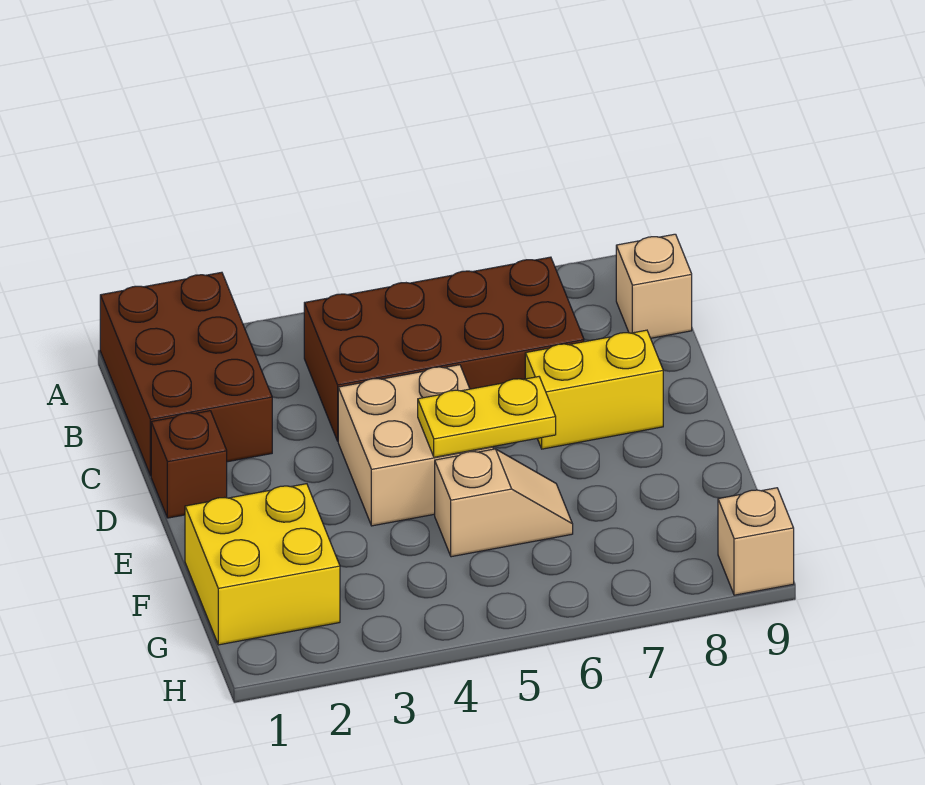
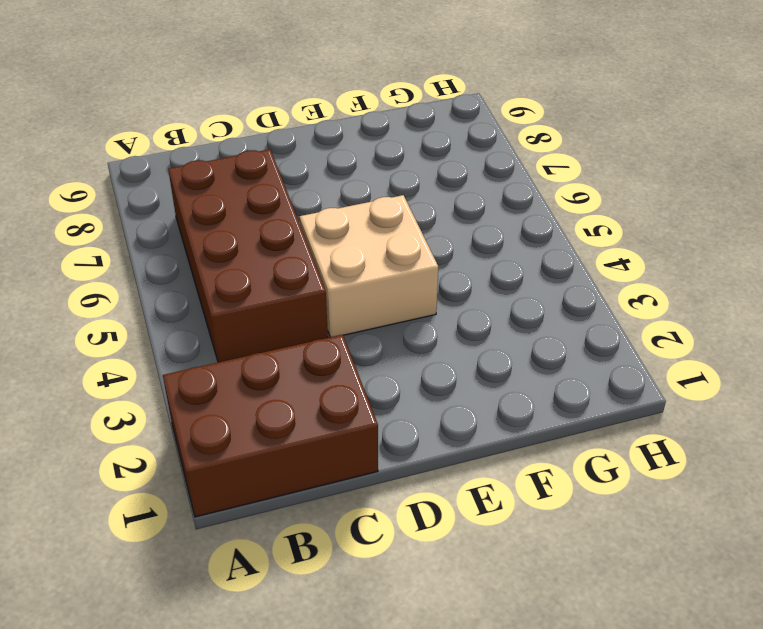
none -> tan brick B9 level 1
none -> brown brick D1 level 1

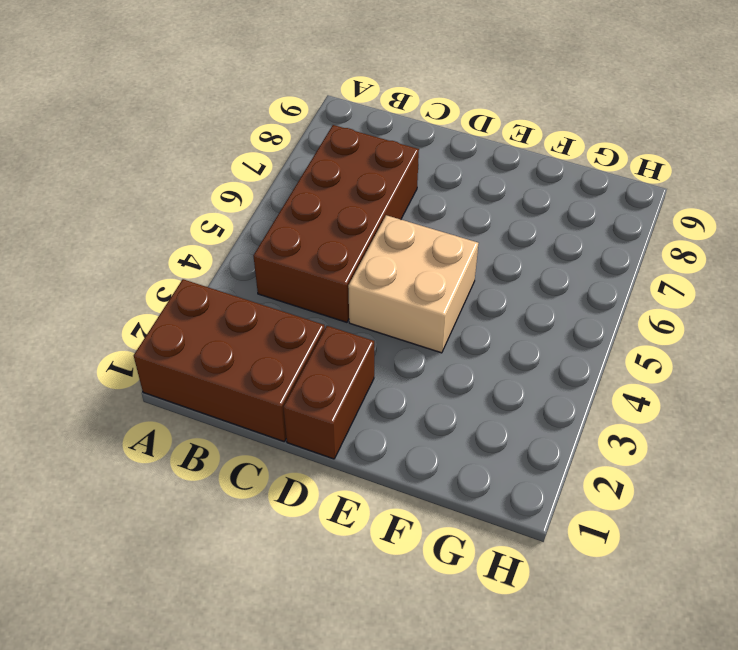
brown brick D1:D2 level 1 -> brown brick D1 level 1
none -> tan brick B9 level 1
none -> yellow brick D7:D8 level 1

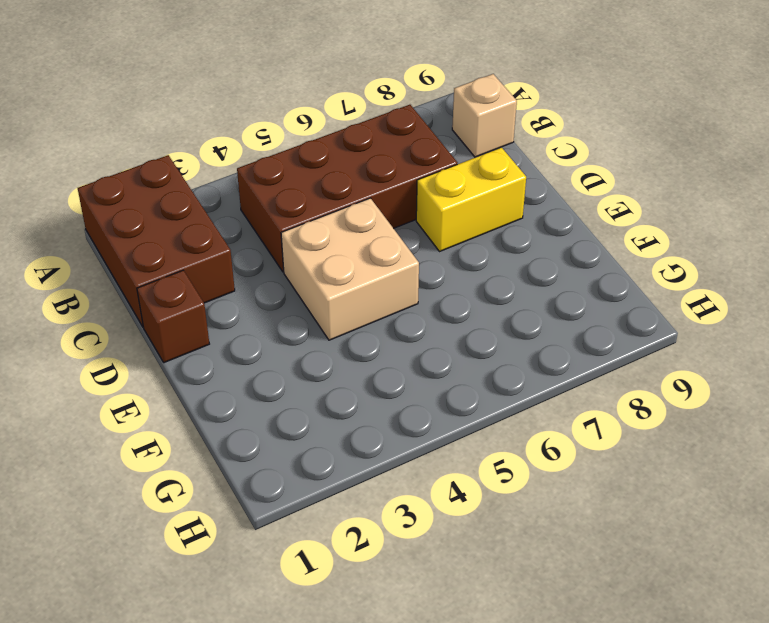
none -> yellow brick F1:G2 level 1
none -> tan slope F5:F6 level 1 top 5

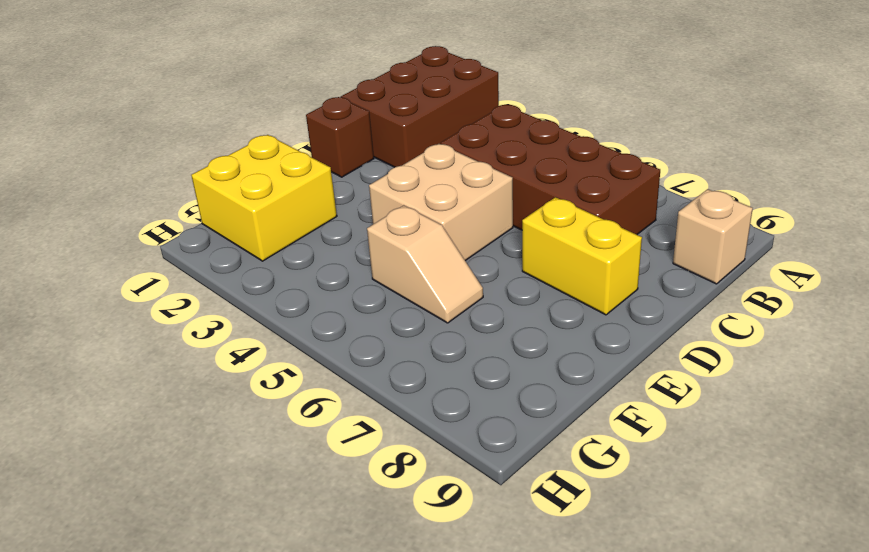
none -> tan brick H9 level 1
none -> yellow plate E5:E6 level 2

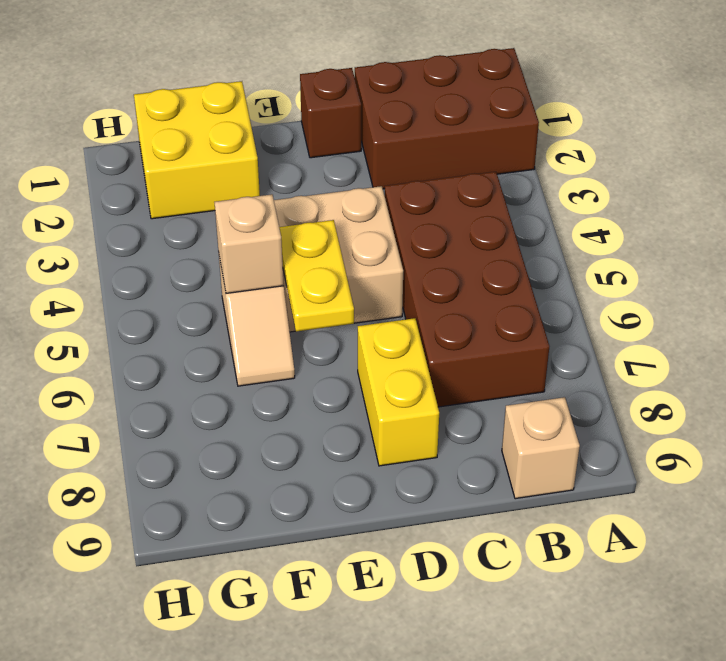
tan brick F5 level 2 -> tan brick H9 level 1

